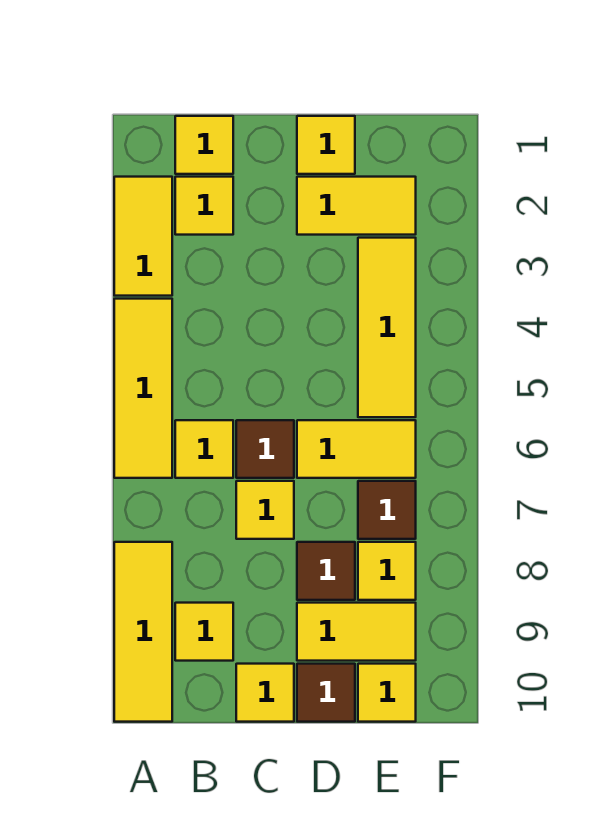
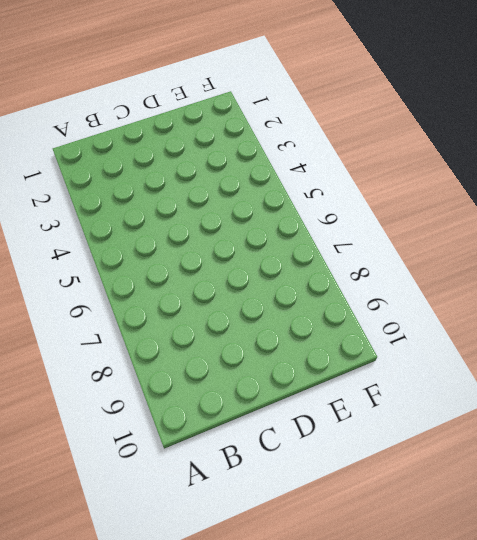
none -> yellow tile A2:A3 level 1
none -> yellow tile A4:A6 level 1
none -> yellow tile A8:A10 level 1

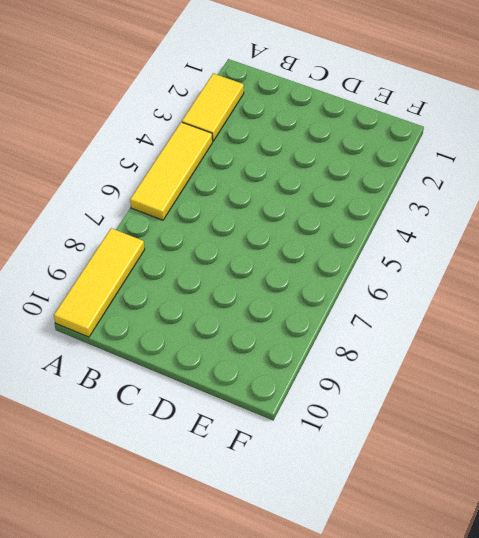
none -> yellow tile B1 level 1
none -> yellow tile B2 level 1
none -> yellow tile B6 level 1

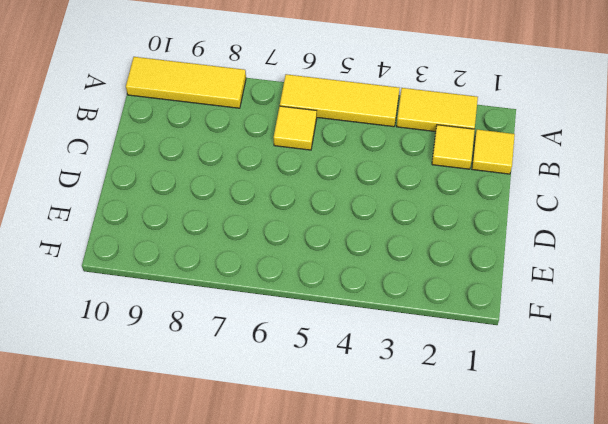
none -> yellow tile B9 level 1
none -> brown tile C6 level 1
none -> yellow tile C7 level 1

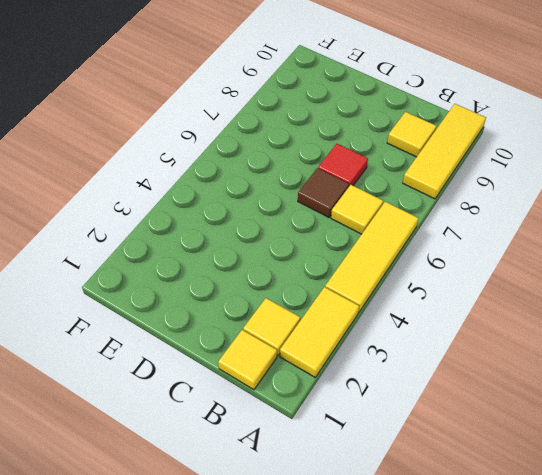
red tile C7 level 1 -> yellow tile C7 level 1
none -> yellow tile C10 level 1
none -> yellow tile D1 level 1
none -> yellow tile D2:E2 level 1

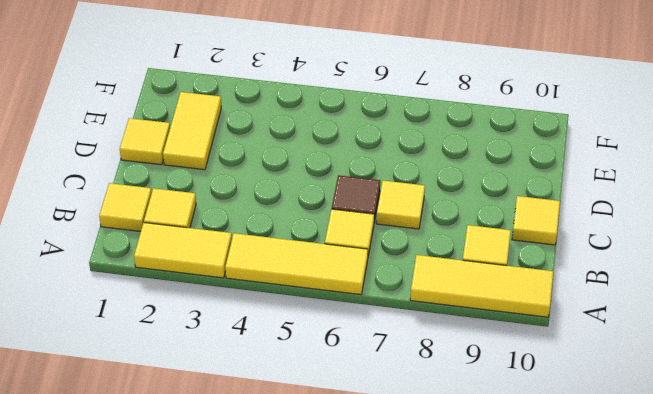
none -> yellow tile D6:E6 level 1
none -> brown tile D8 level 1
none -> yellow tile D9:E9 level 1

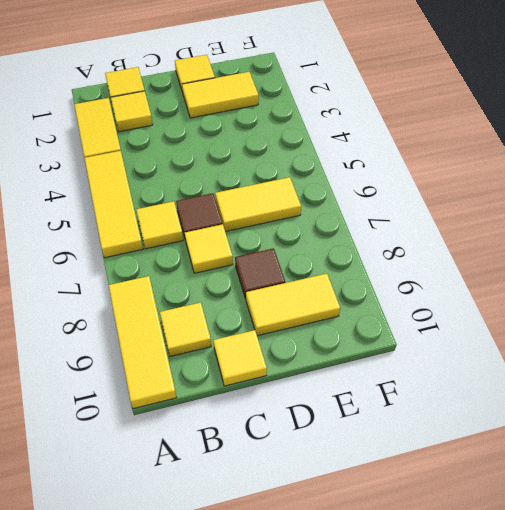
none -> brown tile D10 level 1
none -> yellow tile E3:E5 level 1
none -> brown tile E7 level 1

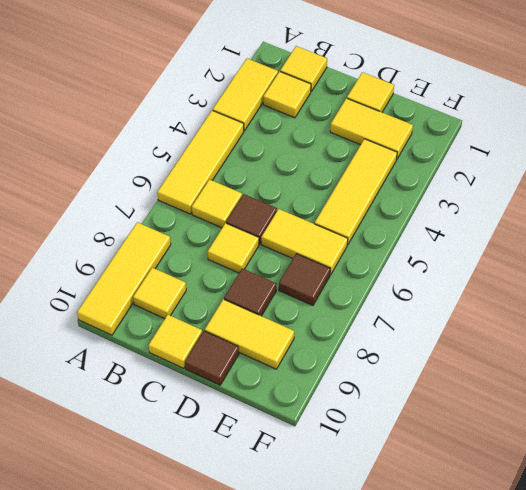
none -> yellow tile E8 level 1
none -> yellow tile E10 level 1

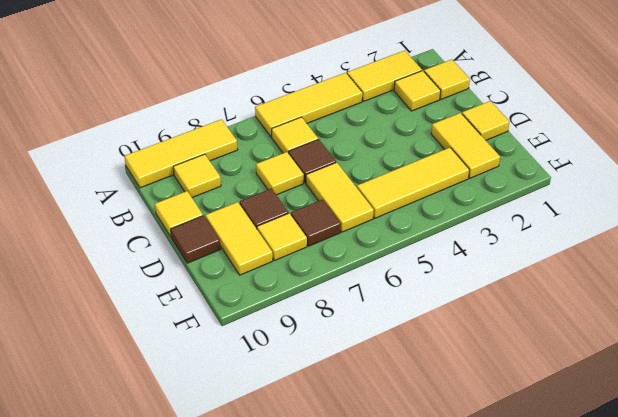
none -> yellow tile E10 level 1

